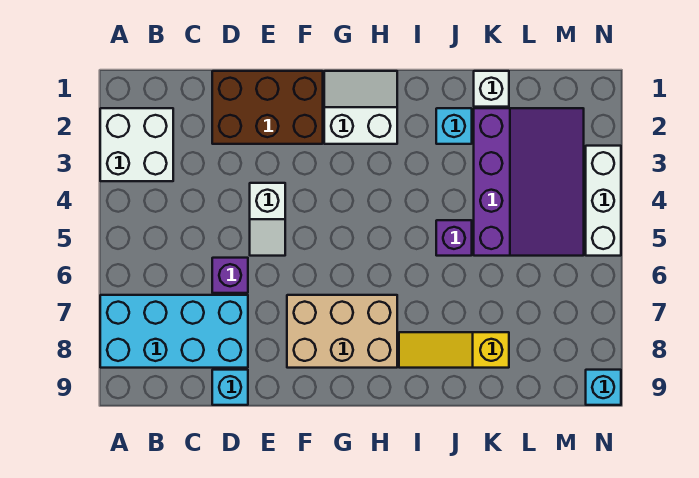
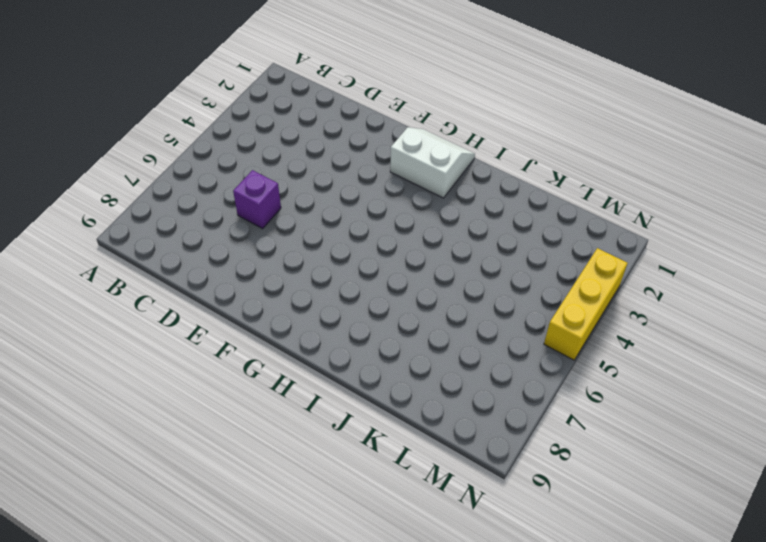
yellow brick N3:N5 level 1 -> white brick N3:N5 level 1
none -> white brick A2:B3 level 1
none -> cyan brick A7:D8 level 1
none -> brown brick D1:F2 level 1

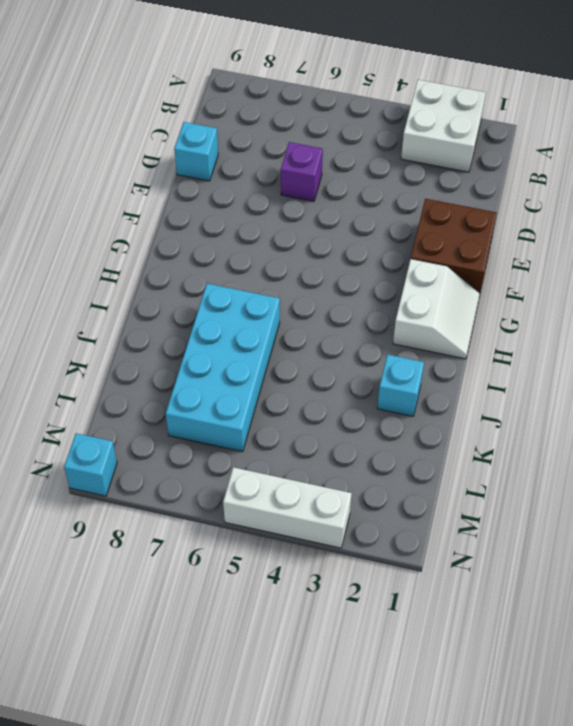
brown brick E1:F2 level 1 -> brown brick D1:F2 level 1
cyan brick I6:L7 level 1 -> cyan brick A7:D8 level 1
none -> white slope E4:E5 level 1 top 4
none -> tan brick F7:H8 level 1
none -> yellow slope I8:K8 level 1 top K

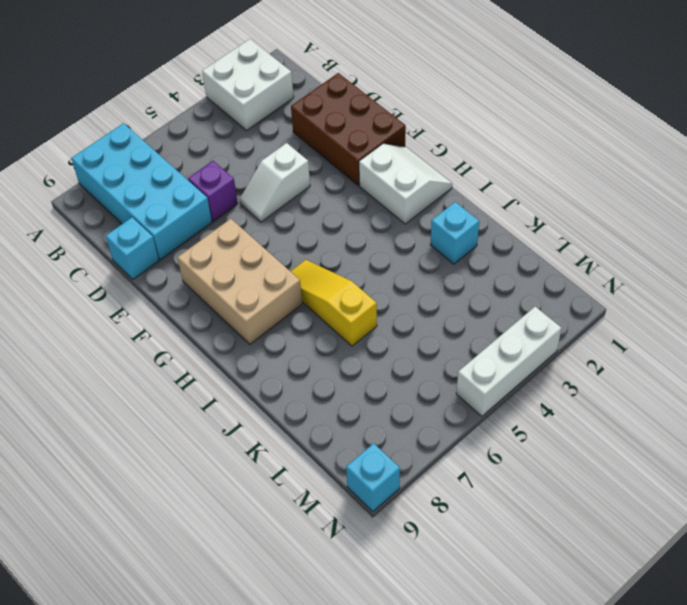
yellow slope H6:J6 level 1 top J -> yellow slope I8:K8 level 1 top K
none -> purple brick J5 level 1
none -> white brick K1 level 1
none -> purple slope K2:M5 level 1 top K

